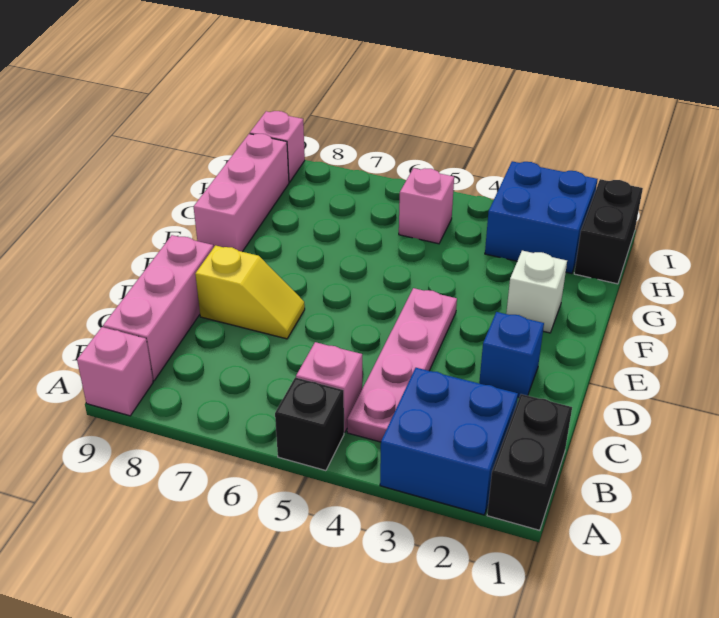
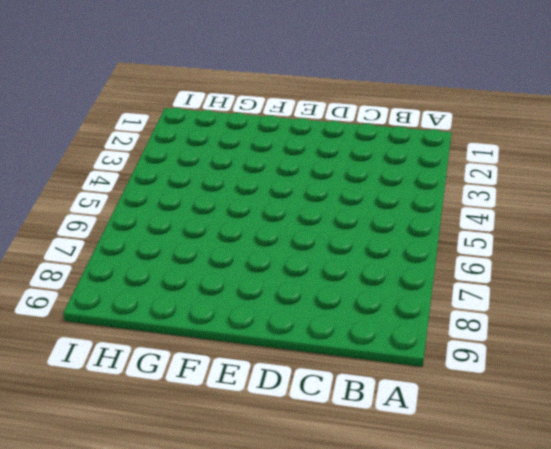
none -> black brick A1:B1 level 1
none -> blue brick A2:B3 level 1
none -> black brick A5 level 1

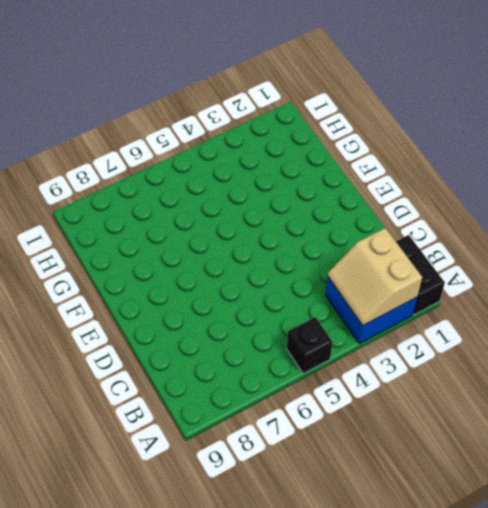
tan slope A2:B3 level 2 top 2 -> none
none -> pink brick A9 level 1
none -> pink plate B4:E4 level 1
none -> pink brick B5 level 1

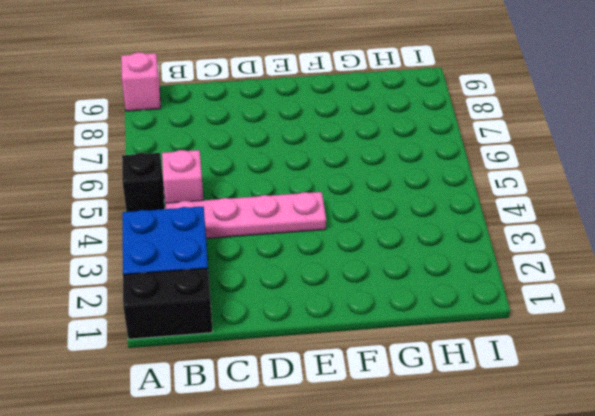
none -> pink brick B9:D9 level 1
none -> blue brick D2 level 1
none -> yellow slope D7:D8 level 1 top 8

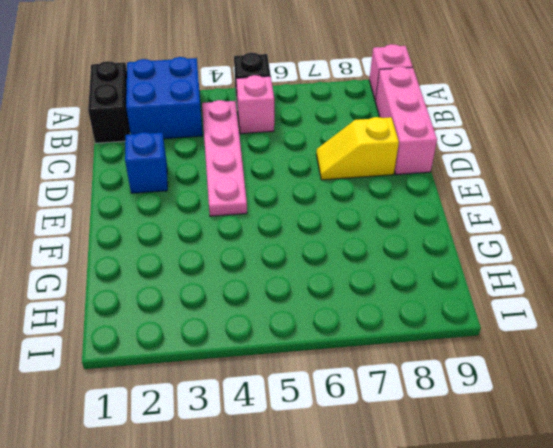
none -> white brick F2 level 1
none -> pink brick F9:H9 level 1
none -> black brick H1:I1 level 1

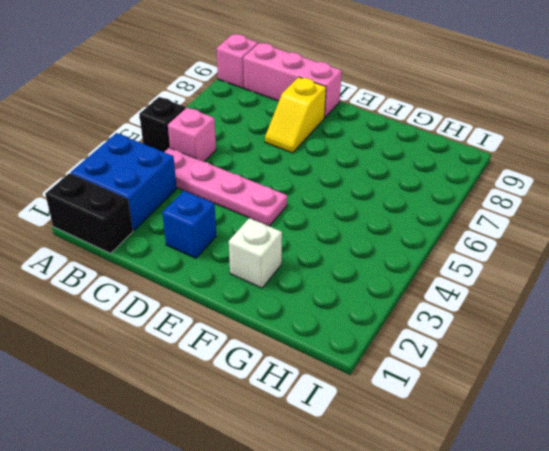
none -> pink brick F9:H9 level 1
none -> black brick H1:I1 level 1
none -> blue brick H2:I3 level 1

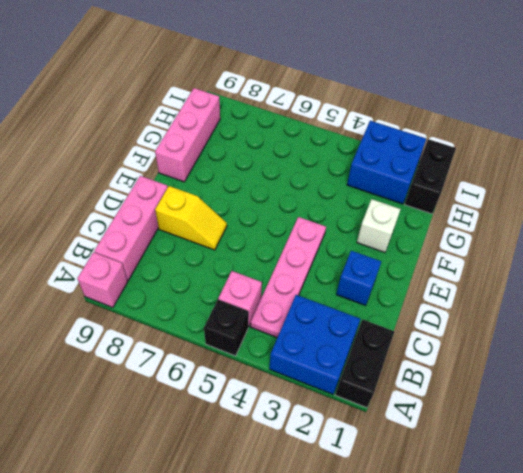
none -> pink brick H5 level 1
none -> pink brick I9 level 1

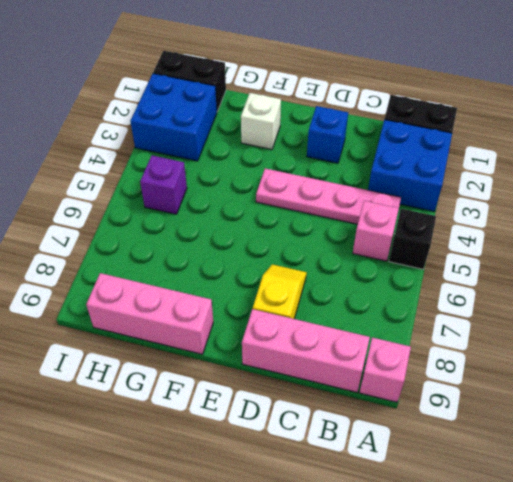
purple brick H5 level 1 -> pink brick H5 level 1
none -> pink brick I9 level 1

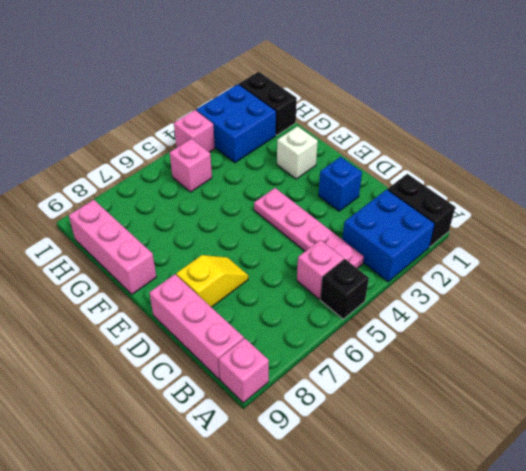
pink brick I4 level 1 -> pink brick I9 level 1

